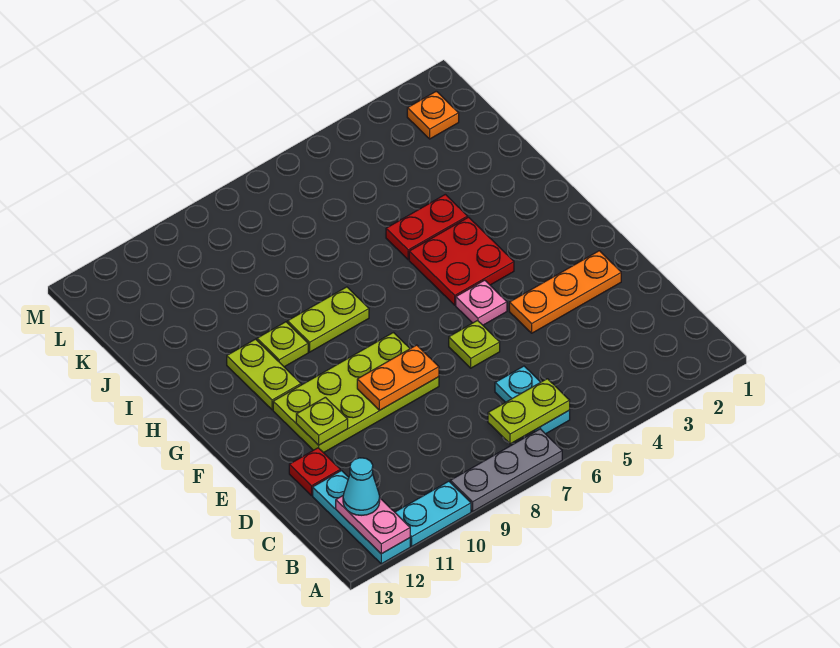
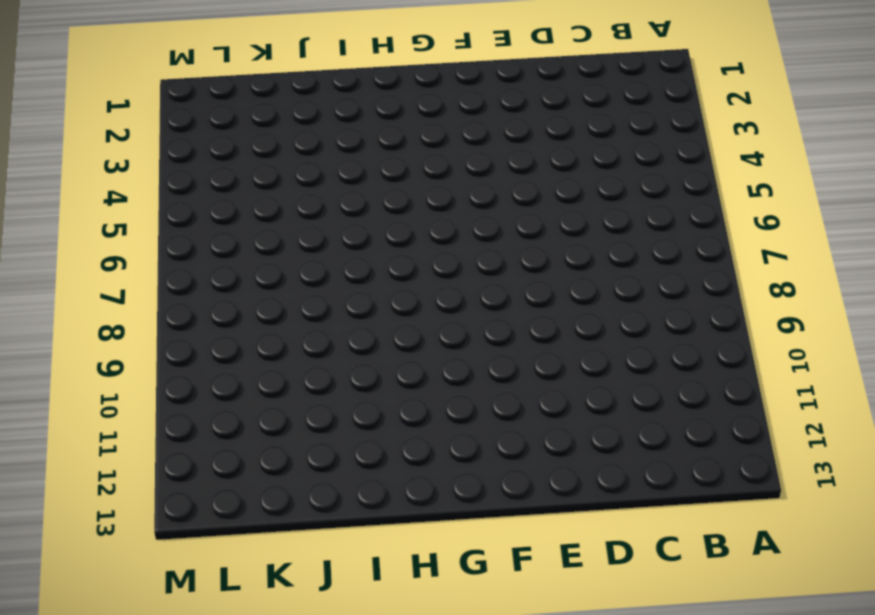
none -> grey plate A7:A9 level 1
none -> cyan plate A10:A11 level 1
none -> cyan plate A12:C12 level 1

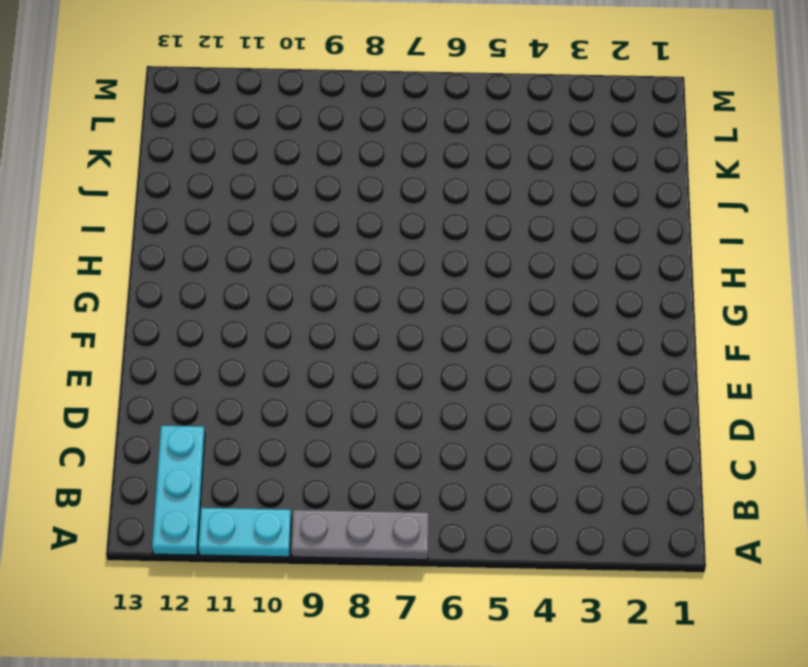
none -> cyan plate B6:C6 level 1
none -> red plate D12 level 1
none -> orange plate E2:E4 level 1

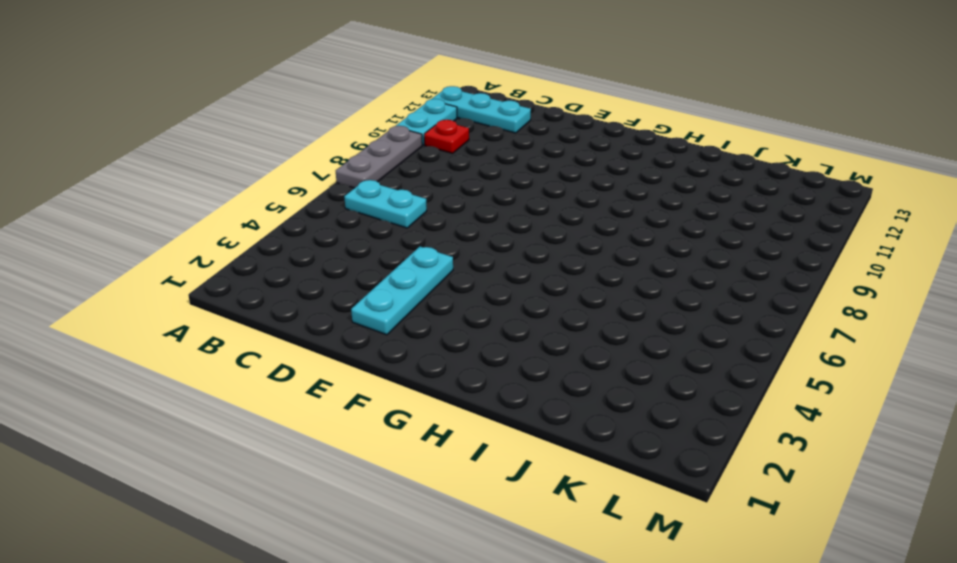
red plate B10 level 1 -> red plate D12 level 1
cyan plate E2:E4 level 1 -> orange plate E2:E4 level 1
none -> lime plate E6 level 1
none -> lime plate E8:F11 level 1
none -> pink plate F5 level 1

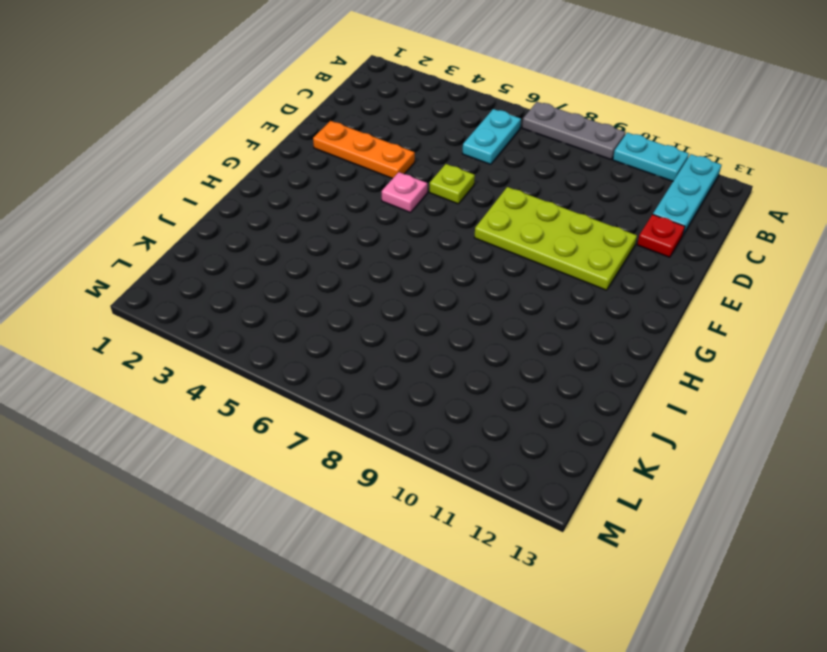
none -> red plate G4:H5 level 1
none -> lime plate G11:H11 level 1
none -> lime plate H8:H9 level 1

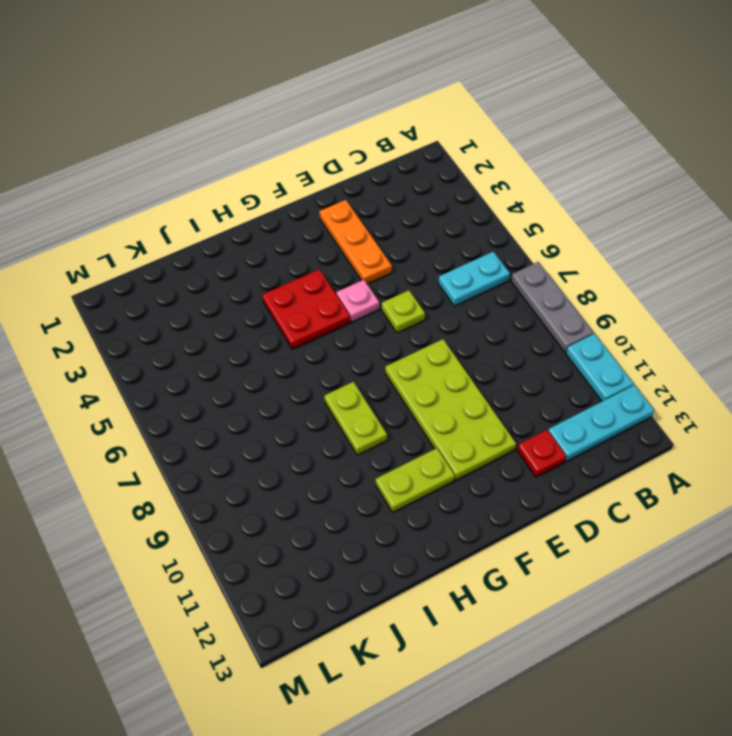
none -> lime plate H10 level 1
none -> red plate I4:I5 level 1
none -> orange plate L2 level 1

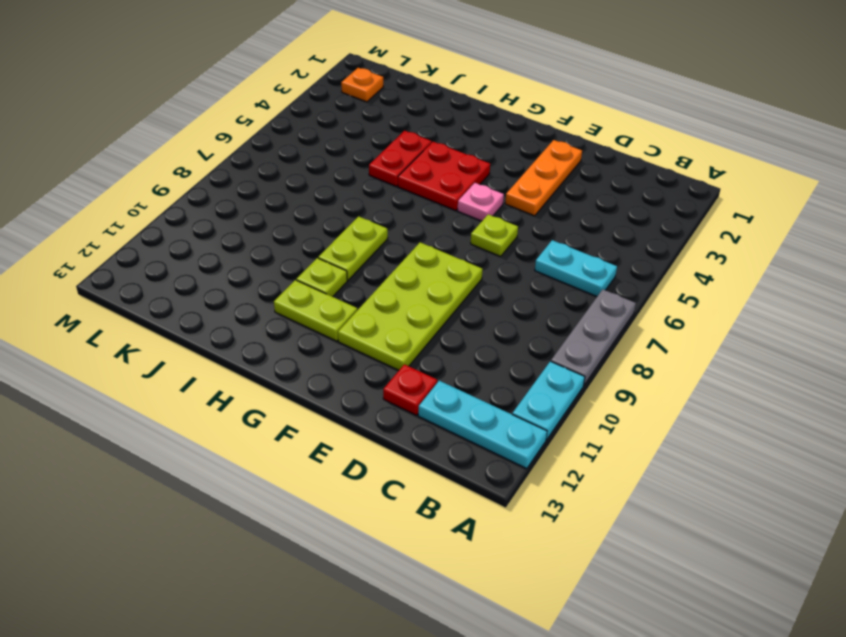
none -> pink plate A12:B12 level 2
none -> lime plate B6:B7 level 2
none -> orange plate E8:E9 level 2

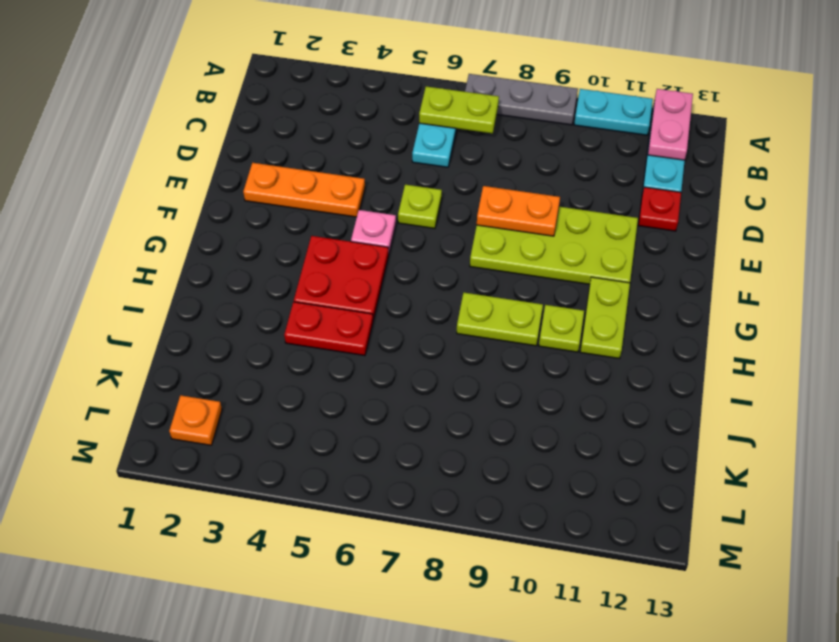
none -> lime plate E11 level 2
none -> cyan cone B12 level 3

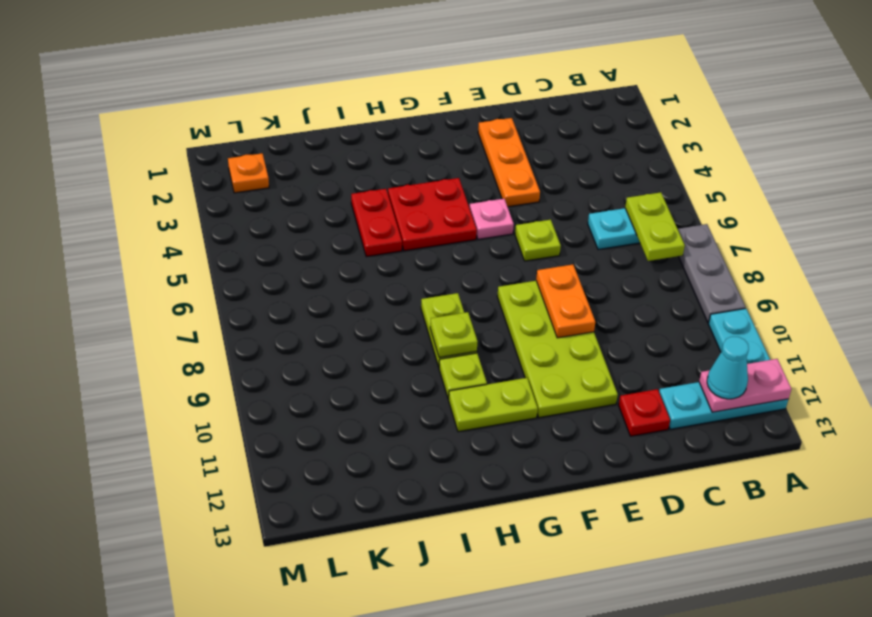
lime plate H9 level 2 -> lime plate E11 level 2

